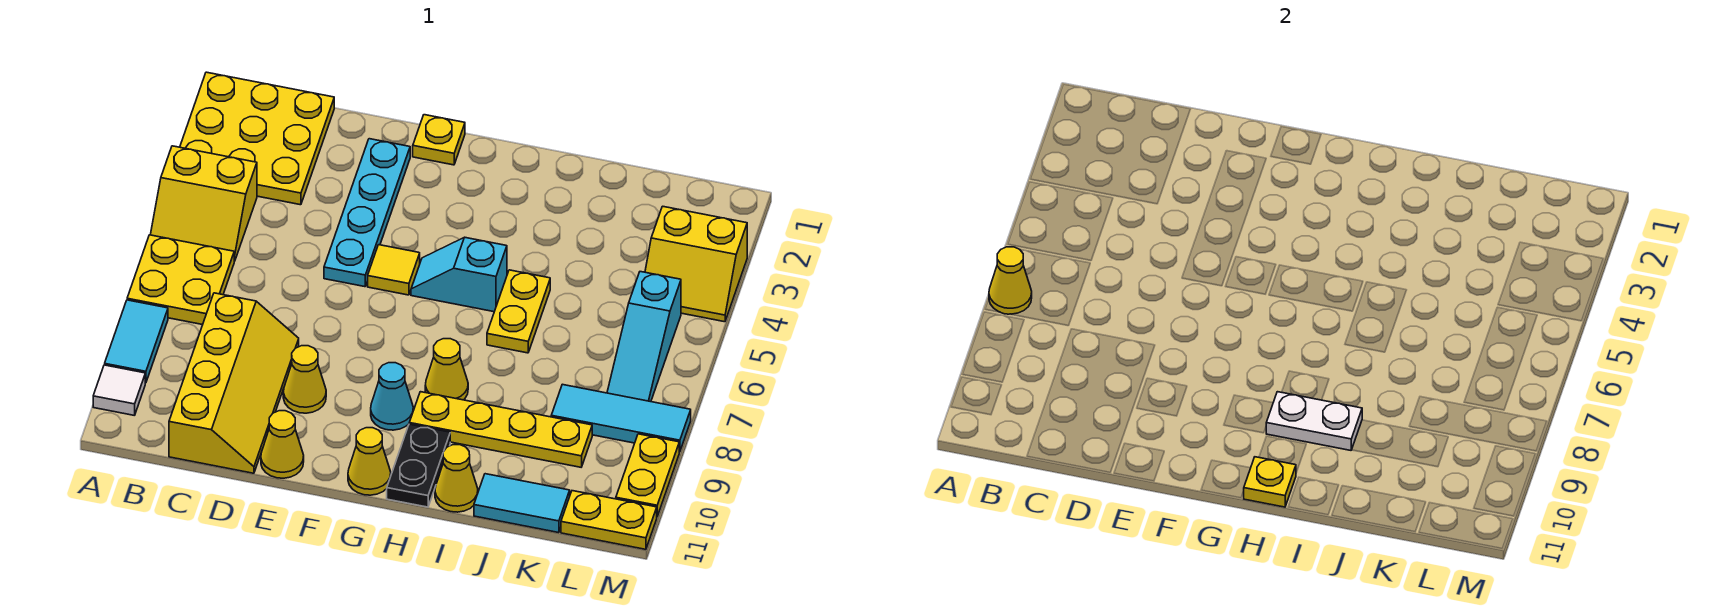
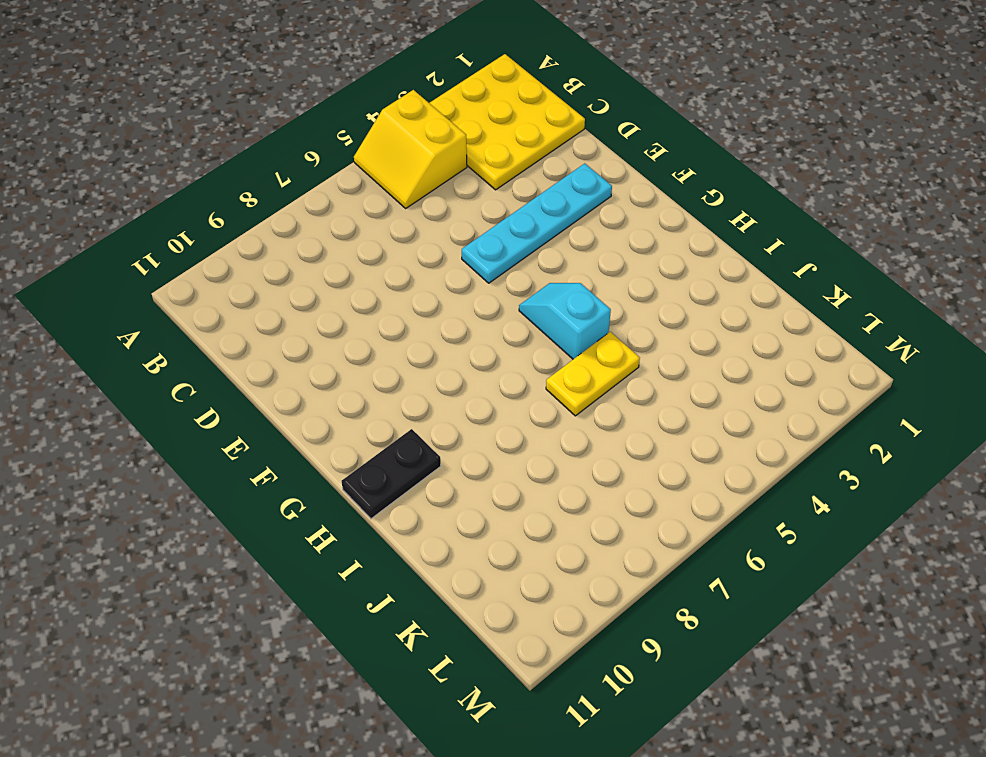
none -> yellow plate A6:B7 level 1
none -> cyan tile A8:A9 level 1
none -> white tile A10 level 1

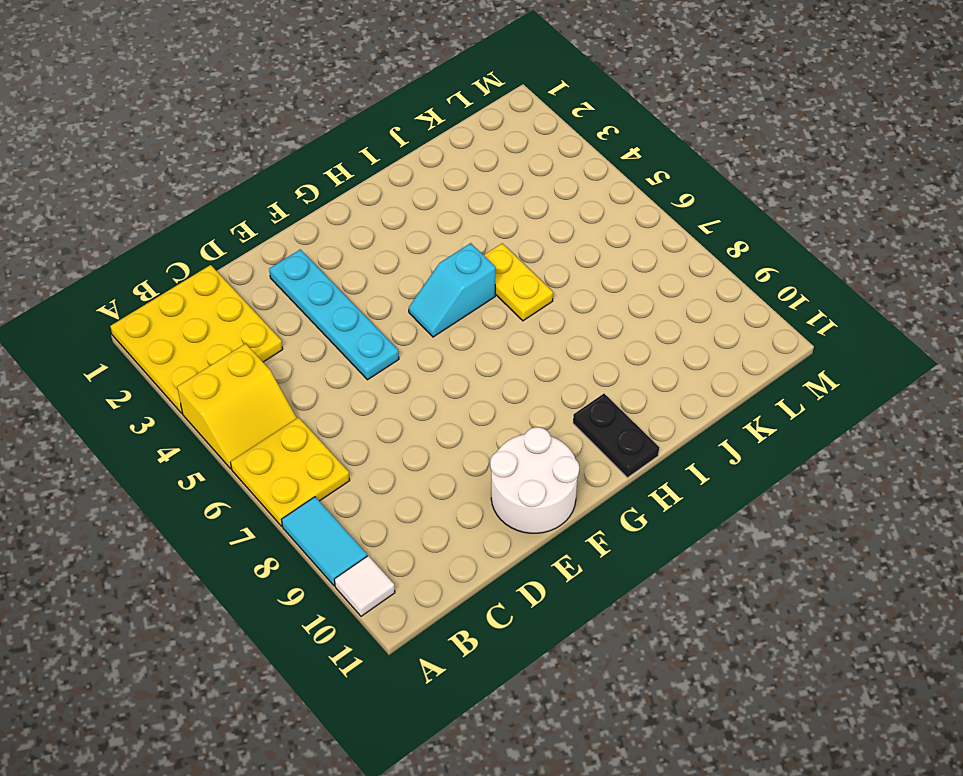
white round brick E10:F11 level 1 -> yellow cone E11 level 1
none -> yellow slope C8:D11 level 1 top C
none -> yellow cone E9 level 1
none -> yellow plate F1 level 1

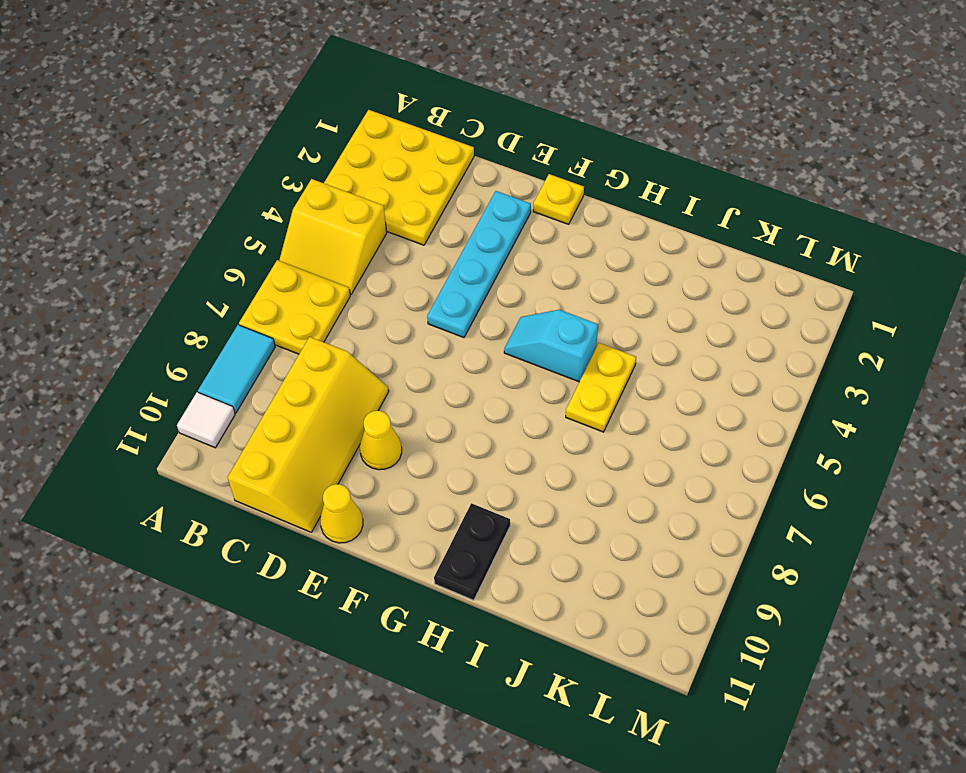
none -> yellow tile F5 level 1
none -> cyan cone G9 level 1
none -> yellow cone G11 level 1

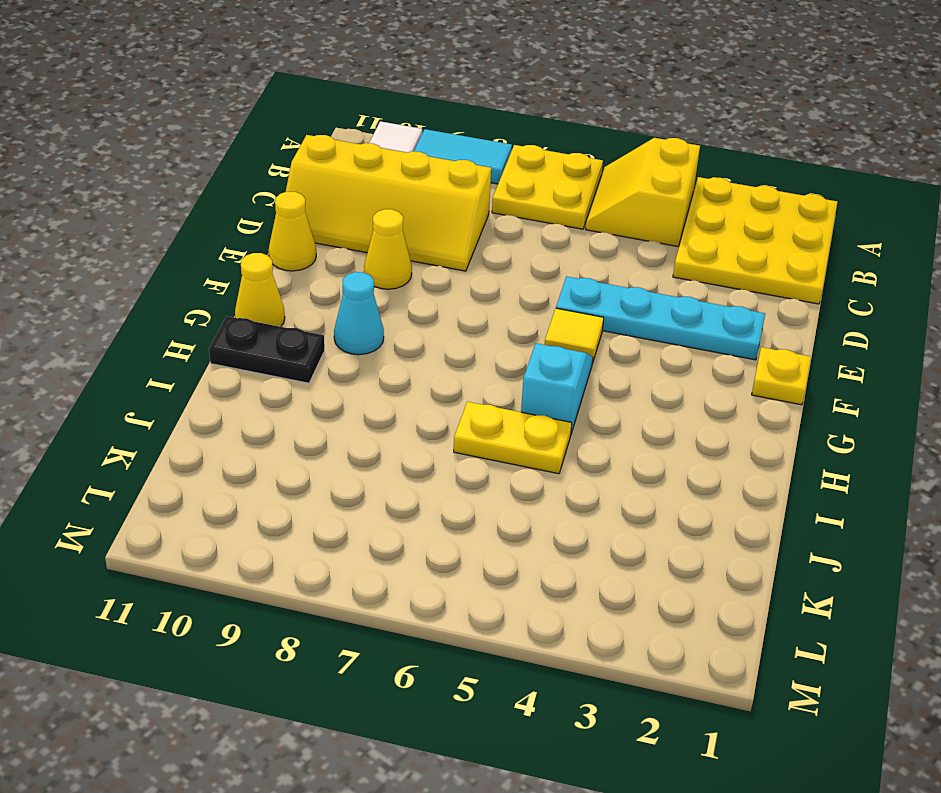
none -> yellow cone H8 level 1
none -> yellow plate H9:K9 level 1
none -> yellow cone I11 level 1

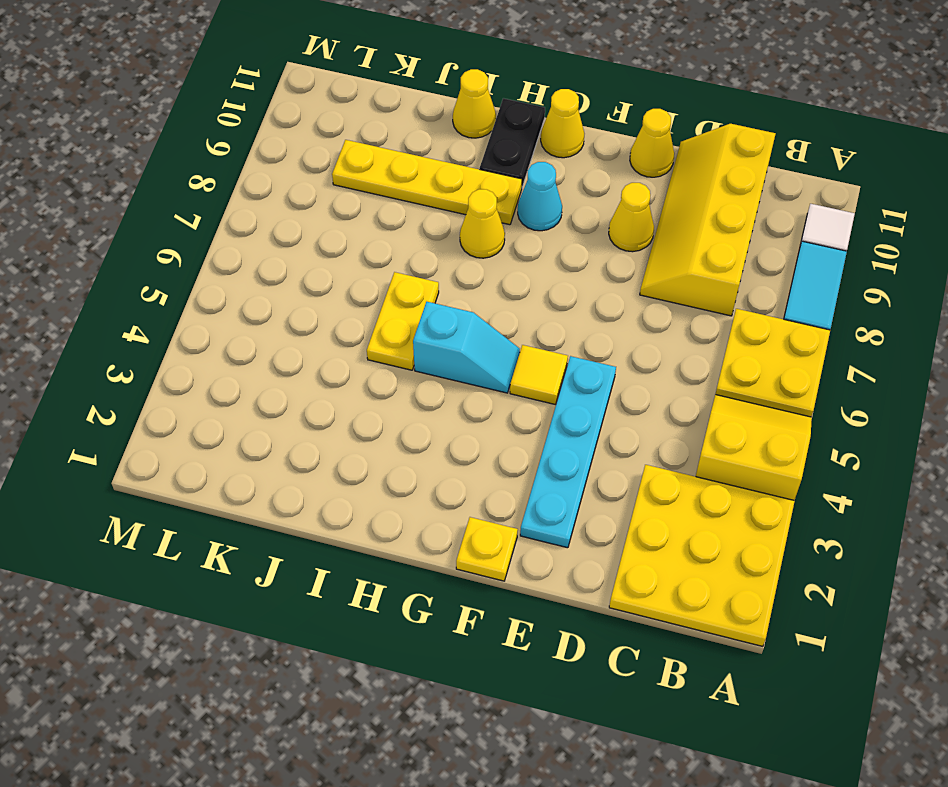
none -> cyan tile J11:K11 level 1
none -> cyan tile K8:M8 level 1
none -> yellow slope L3:M4 level 1 top 3

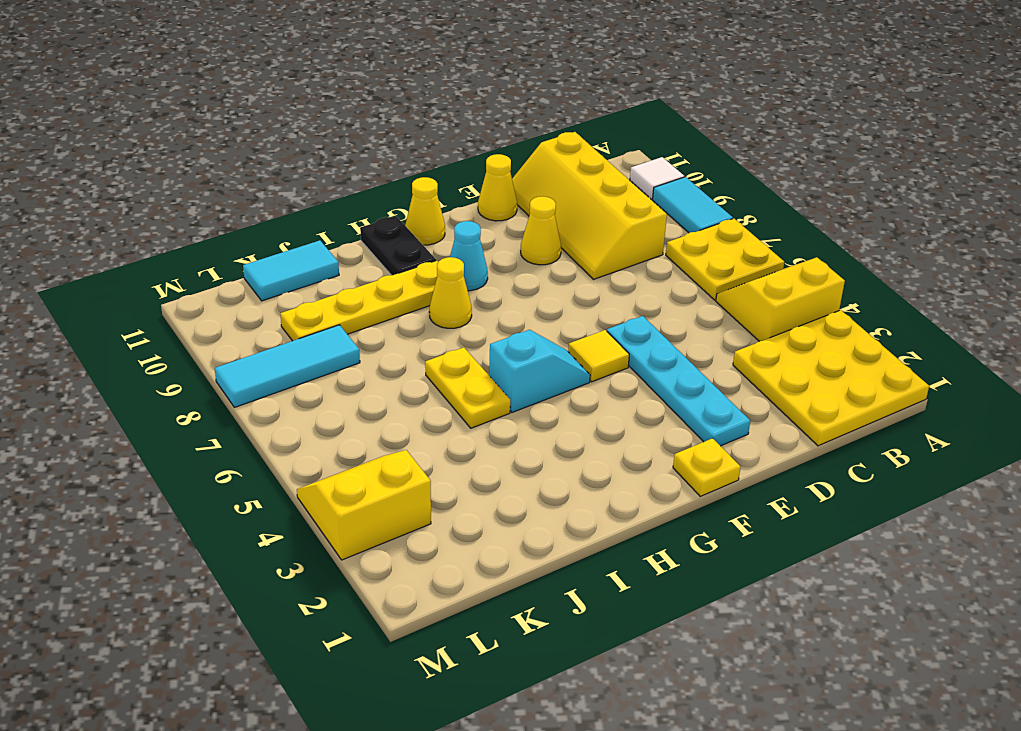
none -> yellow cone I11 level 1
none -> cyan slope L5:L7 level 1 top 5
none -> yellow plate L11:M11 level 1

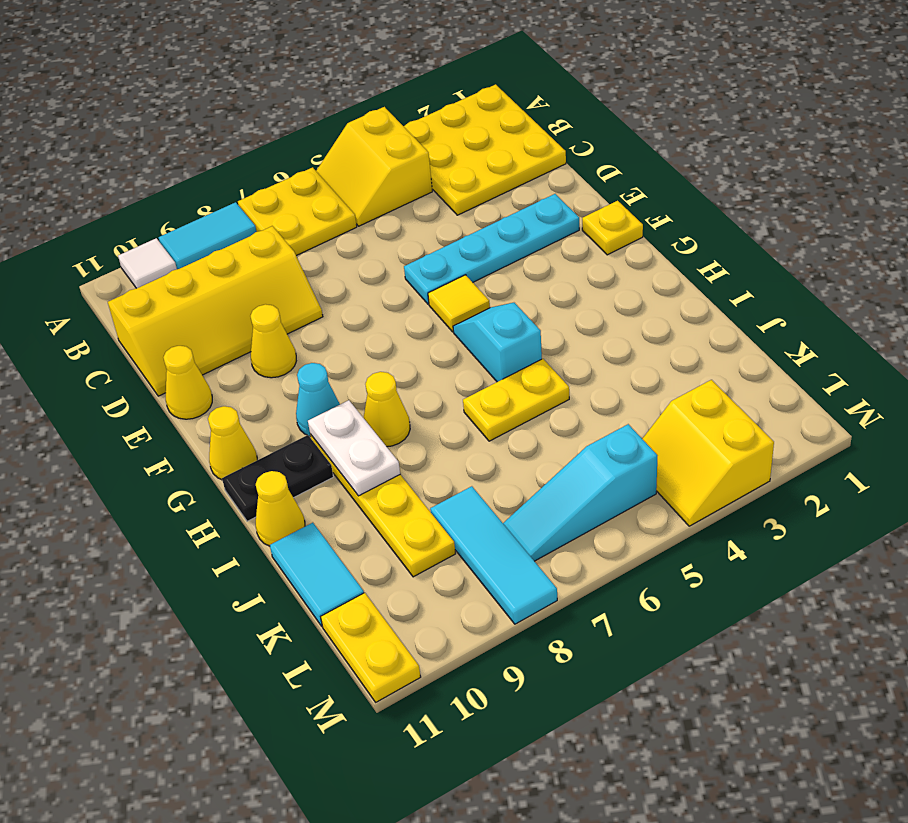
none -> yellow plate M9:M10 level 1
none -> yellow cone A7 level 2
none -> yellow plate H11 level 2

